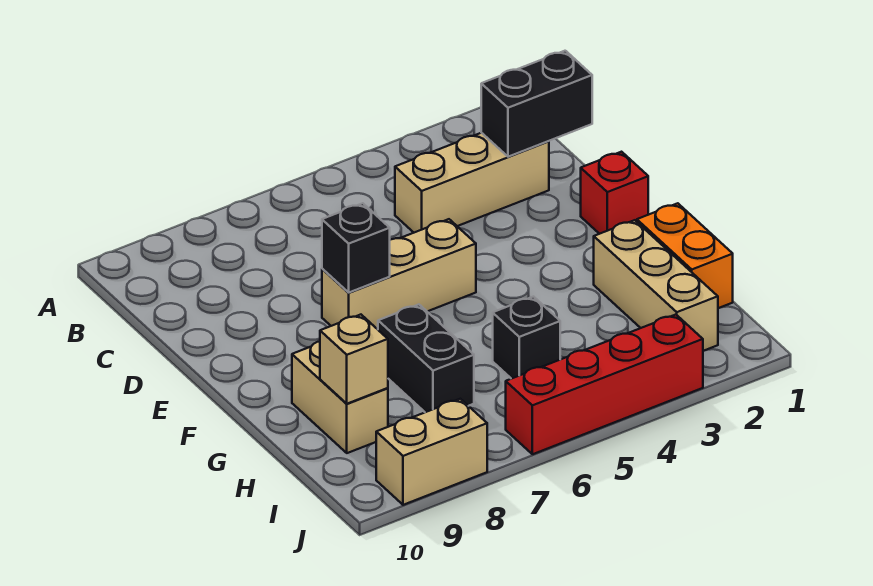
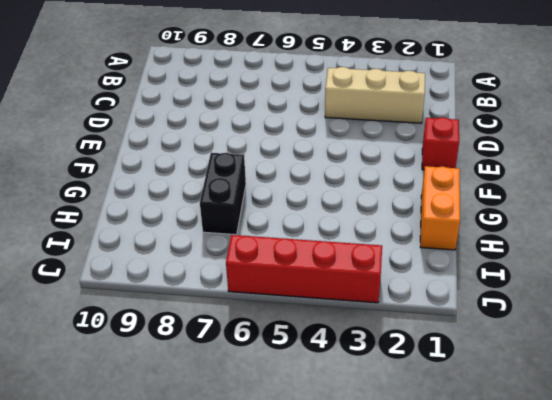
none -> tan brick E5:E7 level 1
none -> tan brick G2:I2 level 1
none -> tan brick G9:H9 level 1

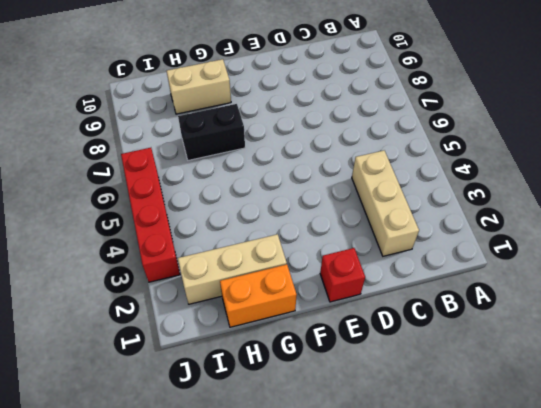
none -> tan brick E5:E7 level 1
none -> black brick H5 level 1
none -> tan brick J8:J9 level 1

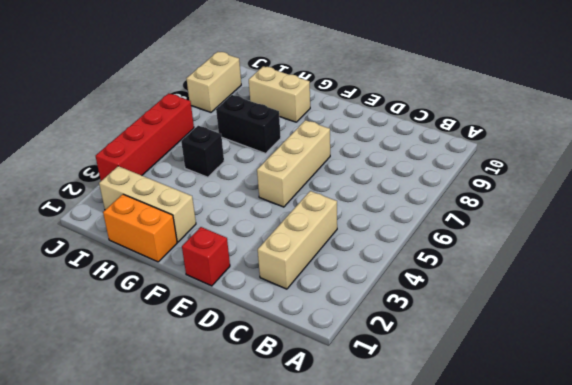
none -> black brick C1:C2 level 2
none -> black brick E7 level 2
none -> tan brick H9 level 2

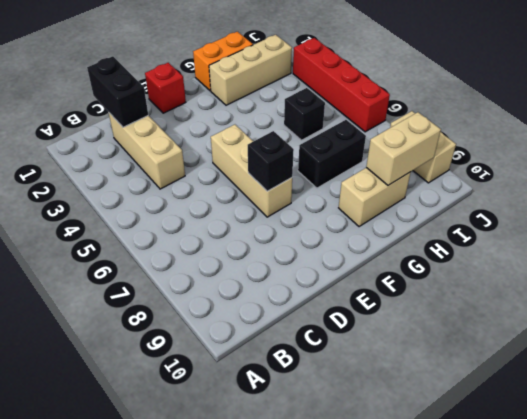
tan brick H9:I9 level 2 -> tan brick H9 level 2

